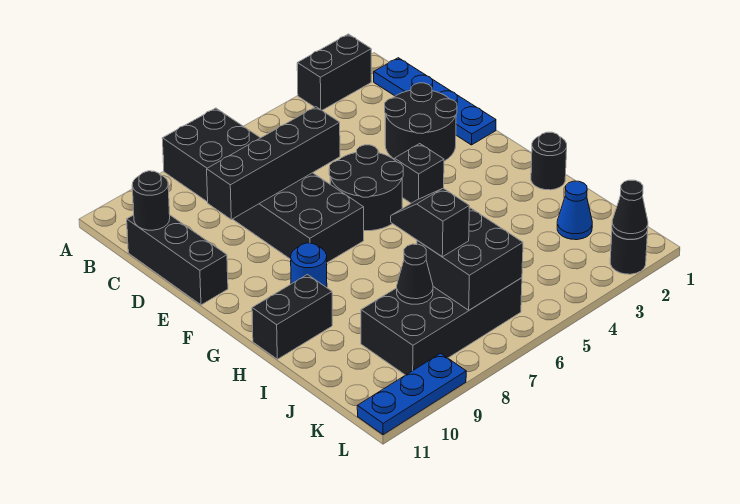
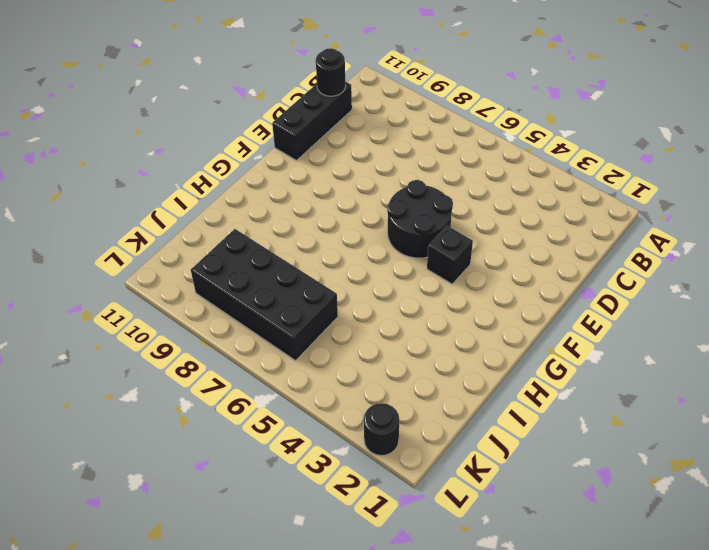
none -> black brick A2:A3 level 1
none -> black brick A7:F8 level 1
none -> blue plate B1:E1 level 1

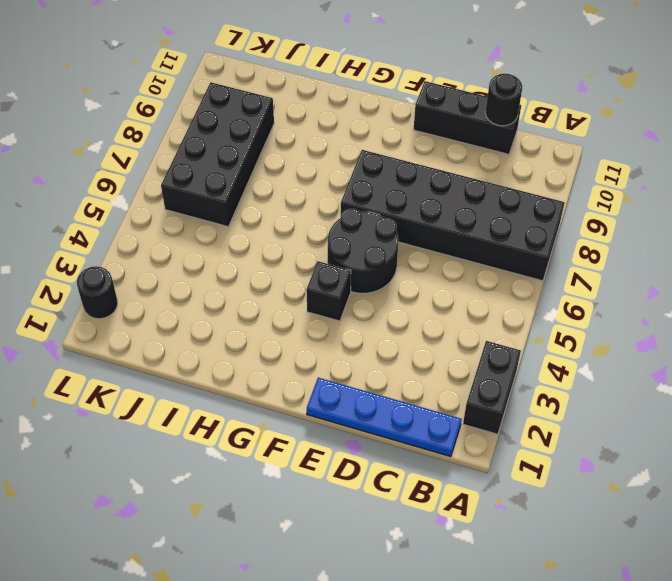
none -> black round brick D2:E3 level 1
none -> blue round brick G9 level 1
none -> black round brick H1 level 1

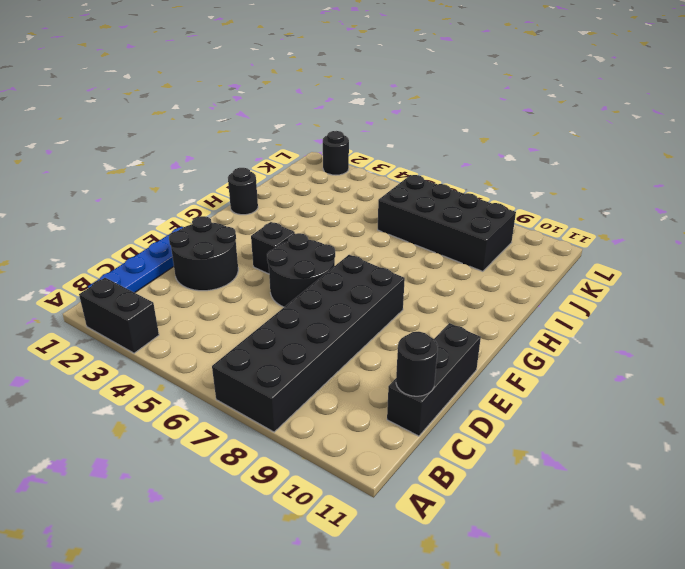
none -> blue round brick G9 level 1
none -> black brick H10:H11 level 1
none -> blue cone J2 level 1

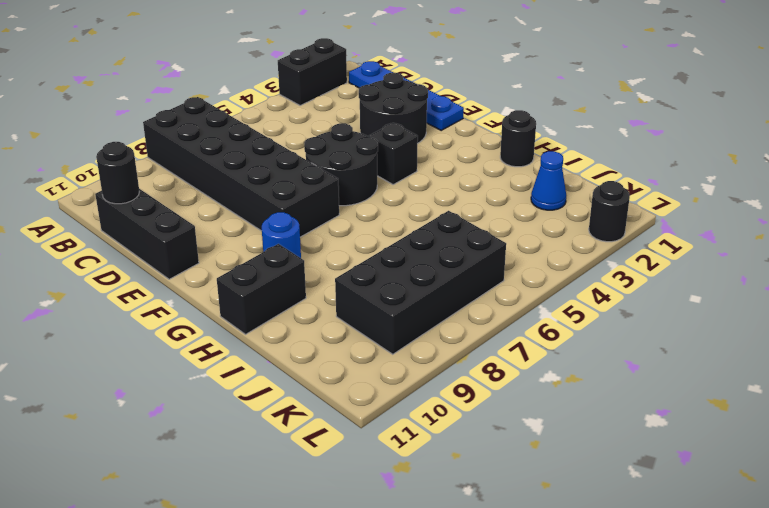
none -> blue plate L9:L11 level 1
none -> black brick D6:D9 level 2
none -> black brick J6:K7 level 2

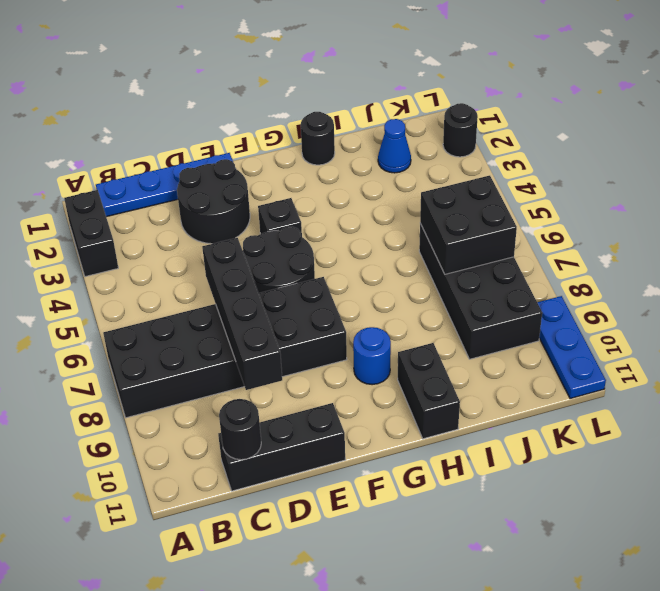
none -> black cone J8 level 2
none -> black cone L2 level 2
none -> black slope I7:J7 level 3 top J

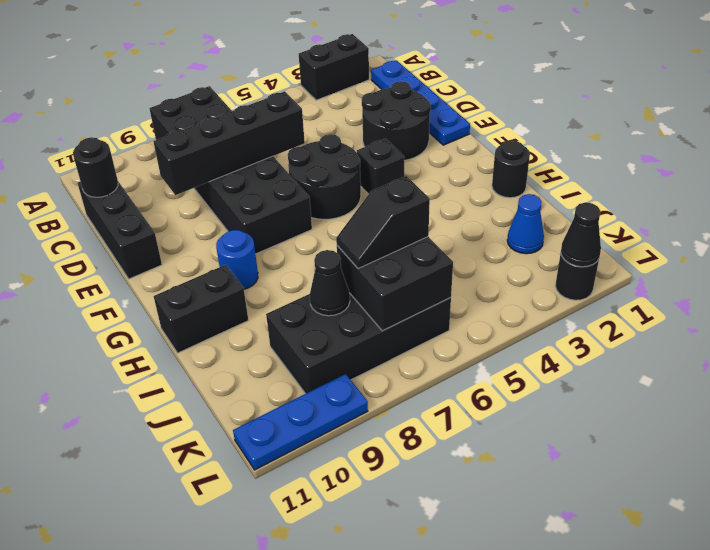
black slope J6:J7 level 3 top 6 -> black slope I7:J7 level 3 top J

